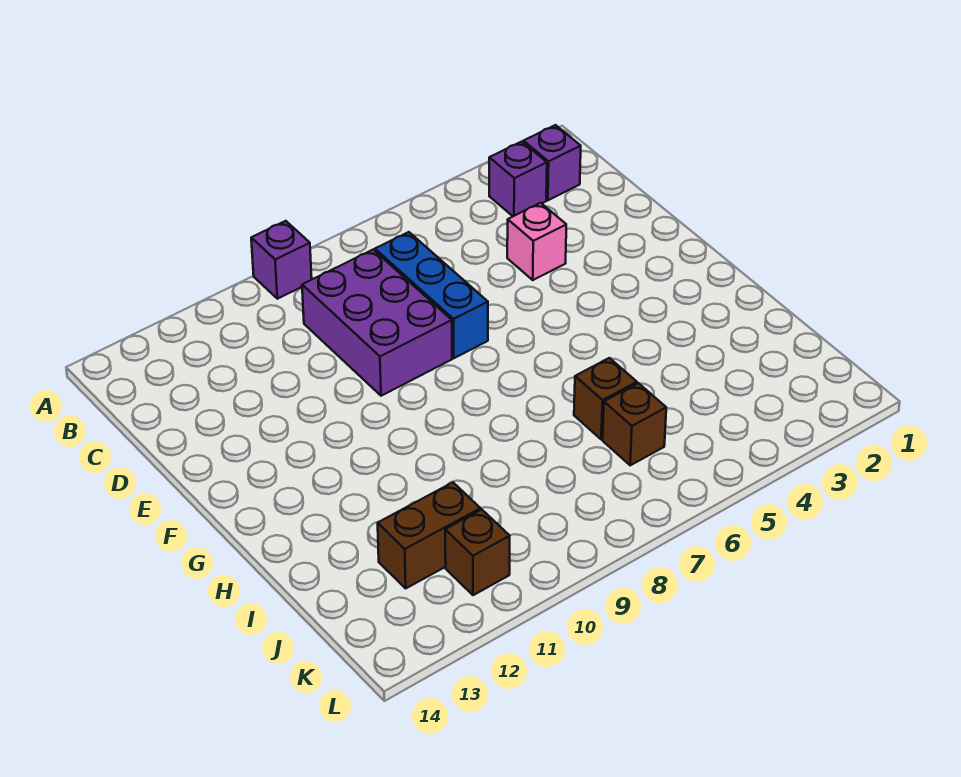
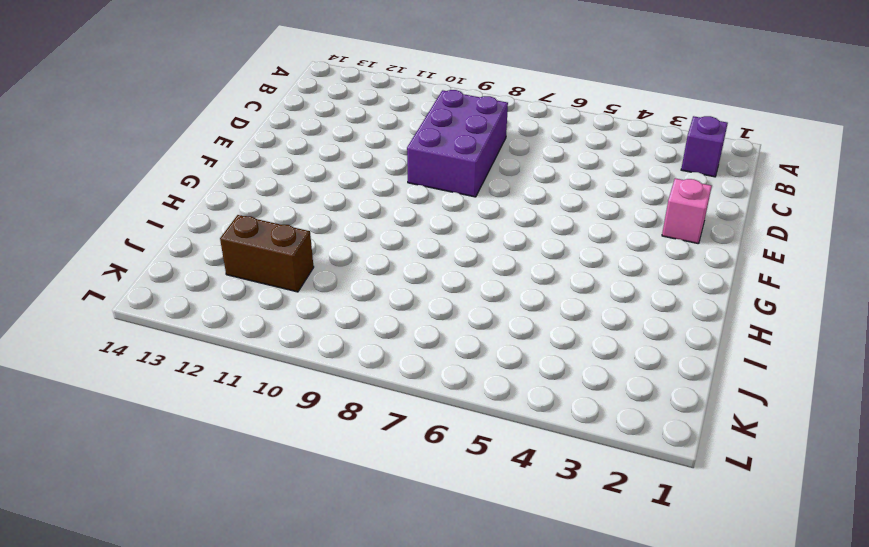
pink brick E2 level 1 -> pink brick D4 level 1
none -> purple brick A9 level 1
none -> purple brick B3 level 1

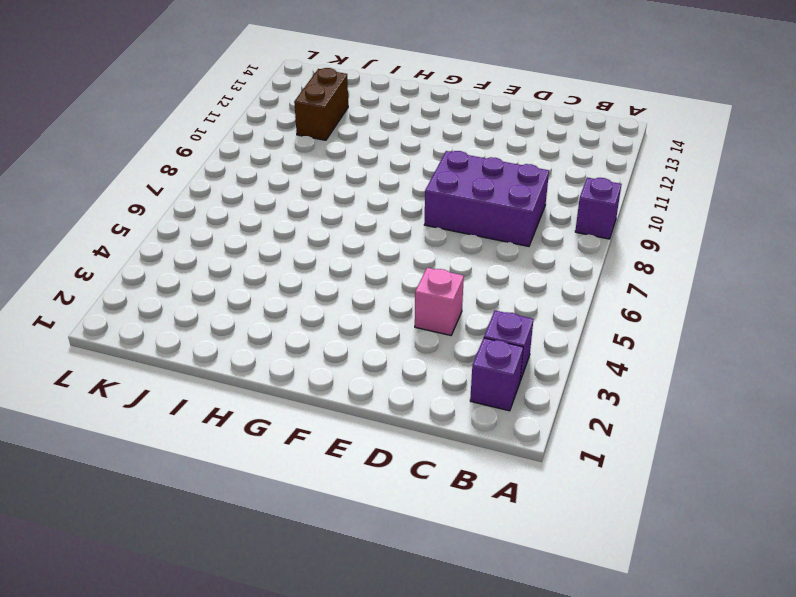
none -> blue brick C7:E7 level 1
none -> brown brick I6 level 1

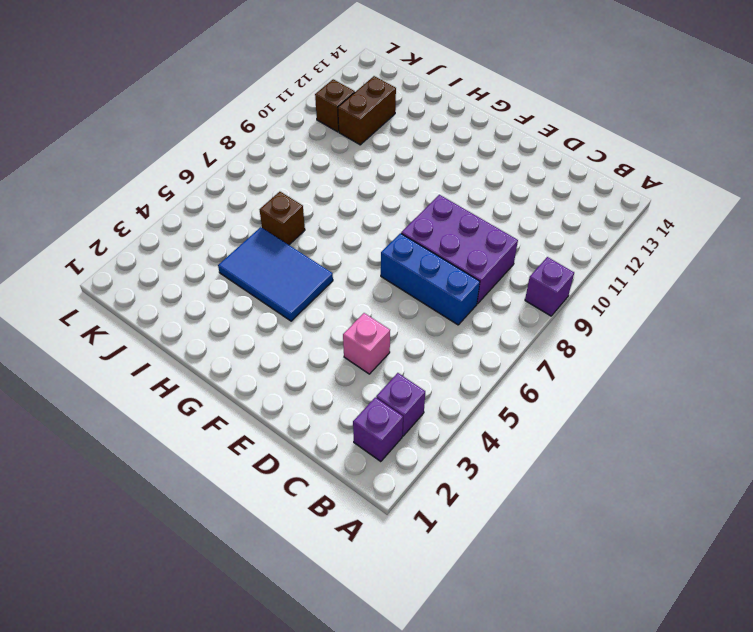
blue tile G4:I5 level 1 -> none
none -> brown brick J6 level 1

